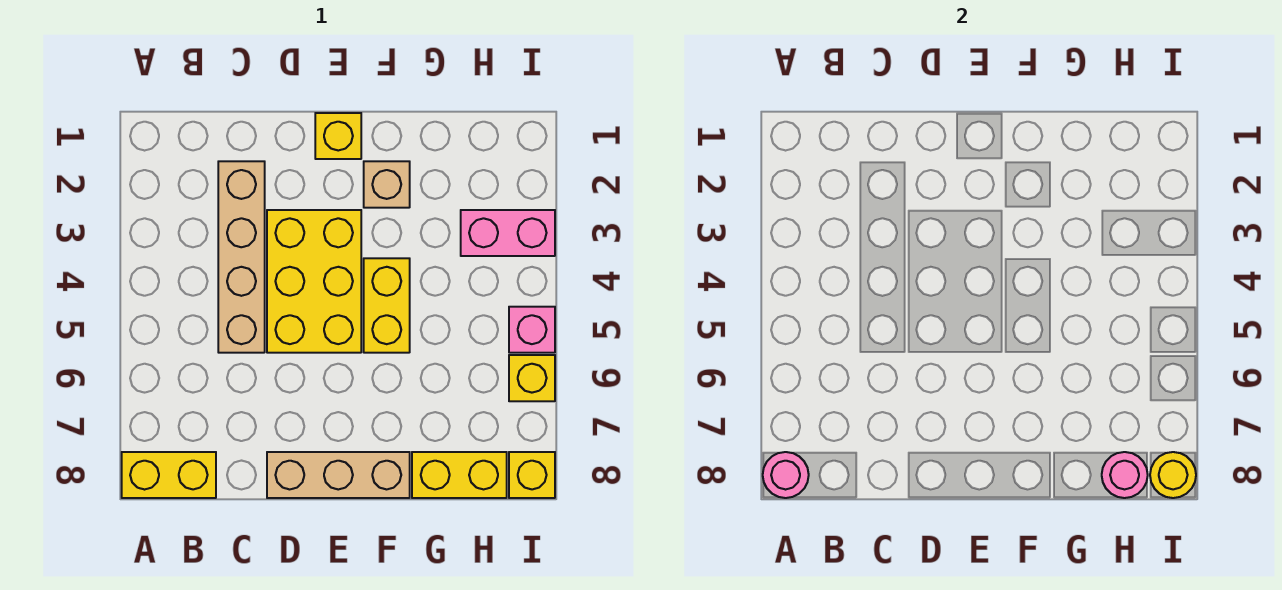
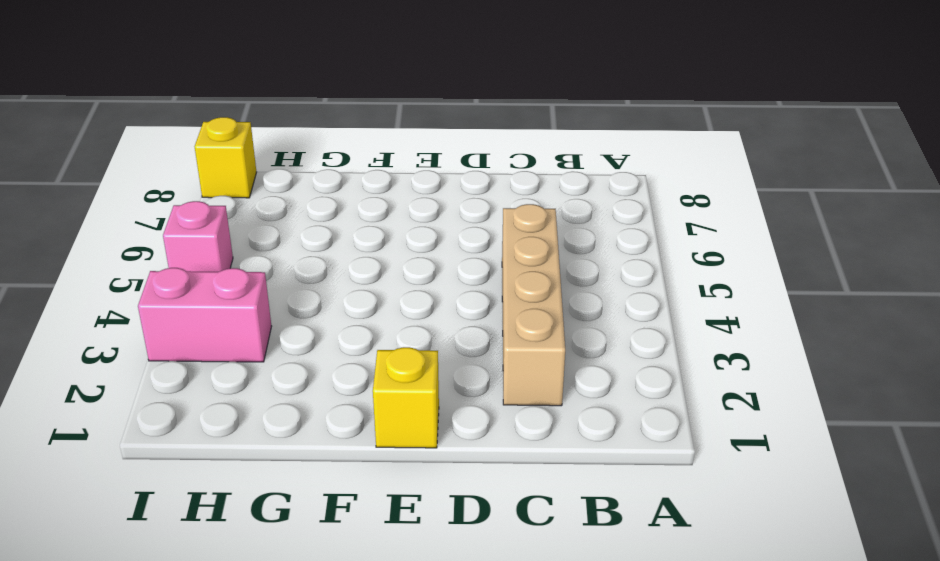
none -> yellow brick A8:B8 level 1
none -> yellow brick D3:E5 level 1
none -> tan brick D8:F8 level 1

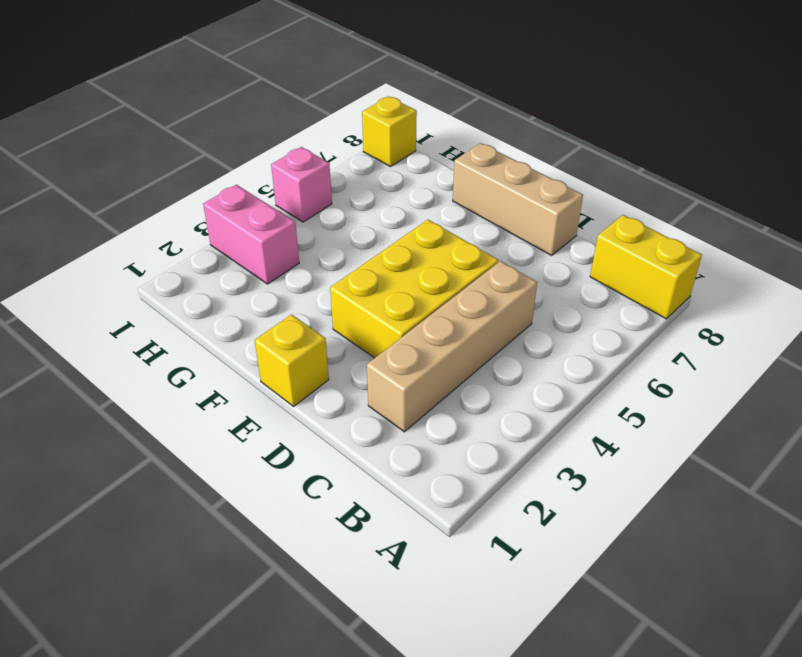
none -> tan brick F2 level 1
none -> yellow brick F4:F5 level 1
none -> yellow brick G8:H8 level 1

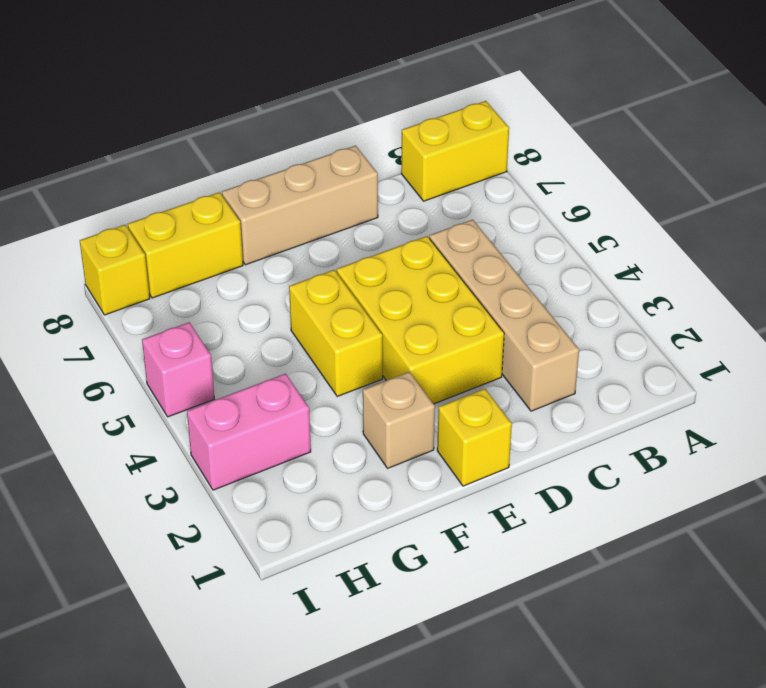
none -> yellow brick I6 level 1
none -> pink round brick A8 level 2
none -> pink round brick H8 level 2

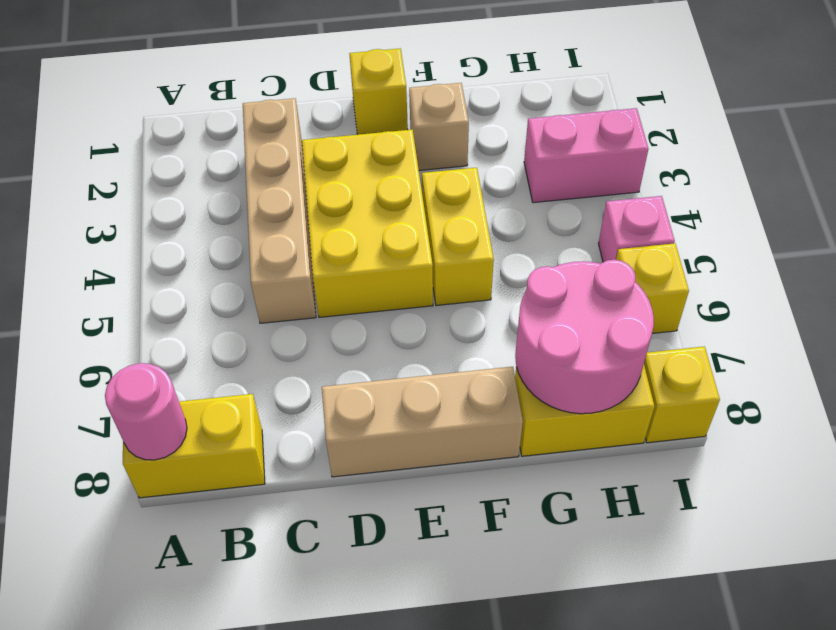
pink round brick G7:H8 level 2 -> pink round brick H8 level 2
none -> yellow round brick I8 level 2

